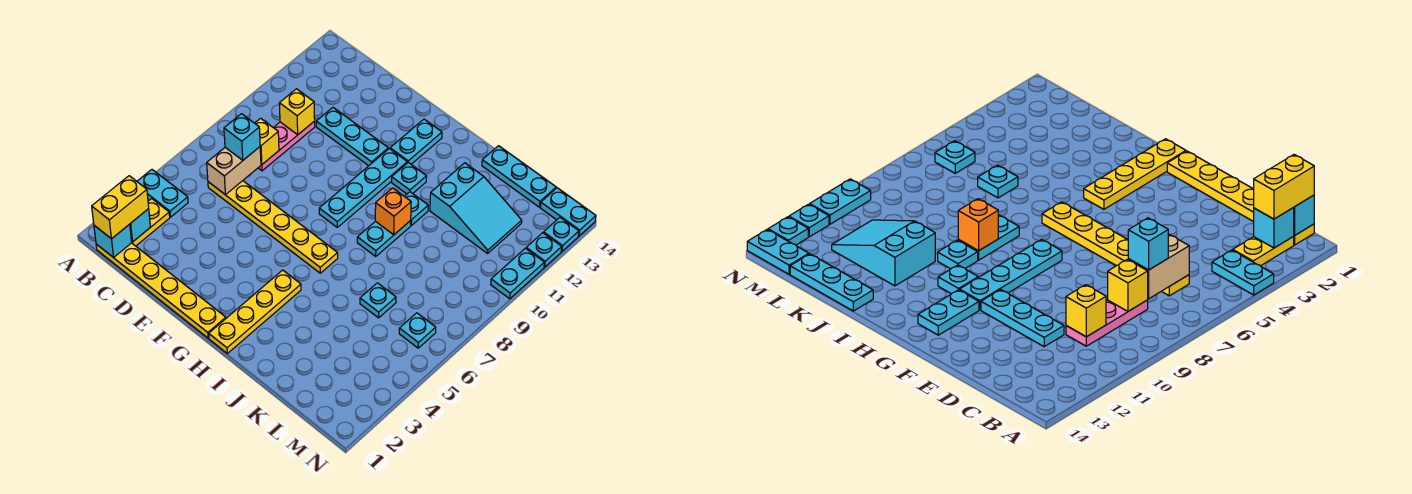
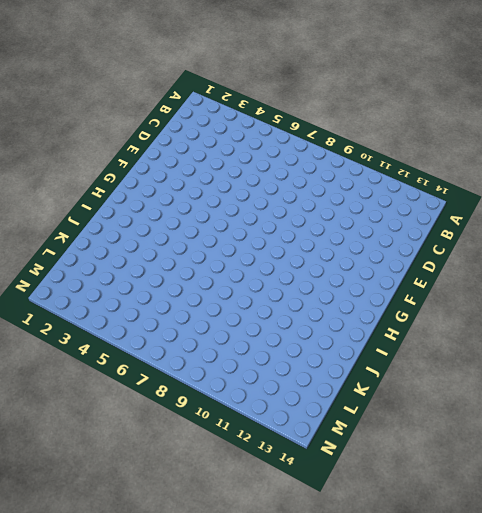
none -> cyan plate A4:B4 level 1
none -> yellow plate B1:G1 level 1
none -> yellow plate B2:B3 level 1

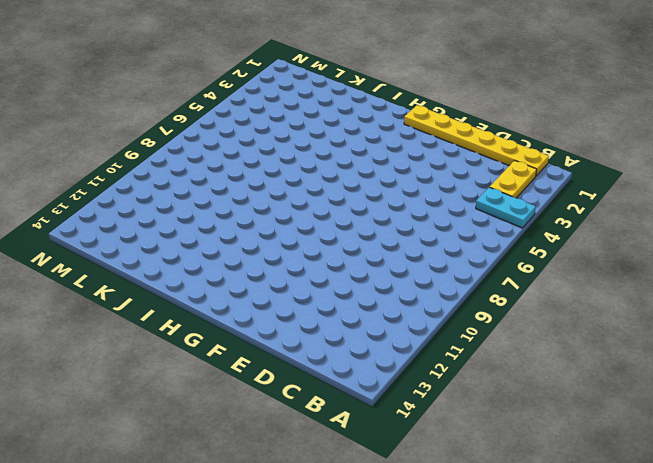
none -> yellow plate C6:H6 level 1
none -> pink plate C8:C10 level 1
none -> cyan plate D11:F11 level 1

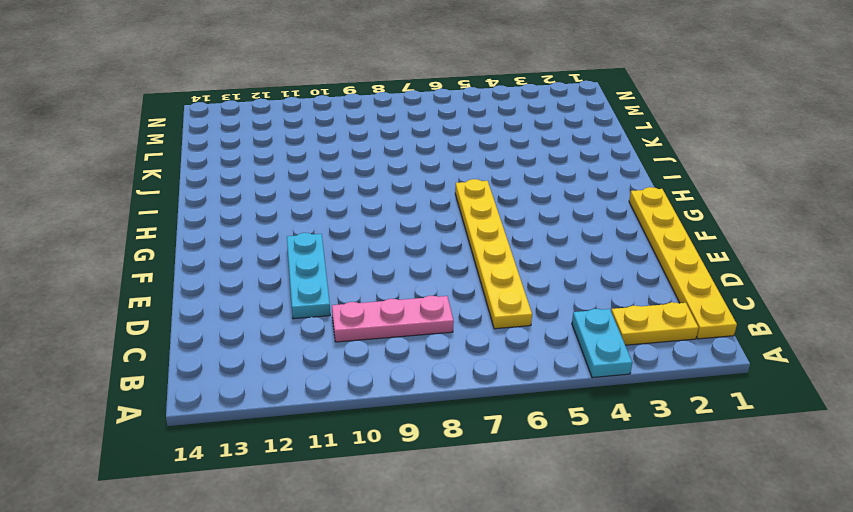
none -> cyan plate G8:G11 level 1
none -> cyan plate G12:G13 level 1
none -> yellow plate H1:H4 level 1

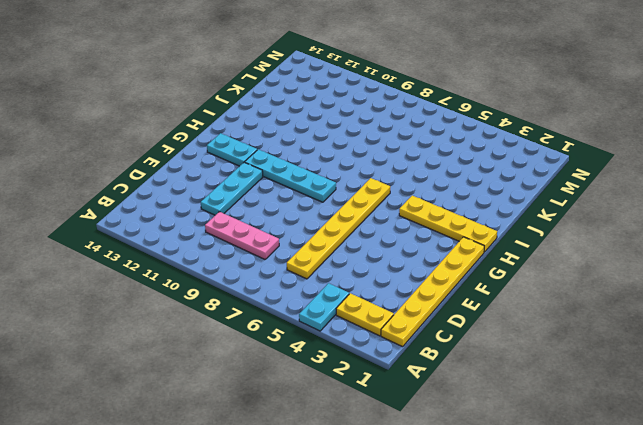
none -> cyan plate H11 level 1
none -> cyan plate I8:I9 level 1
none -> cyan plate I10 level 1

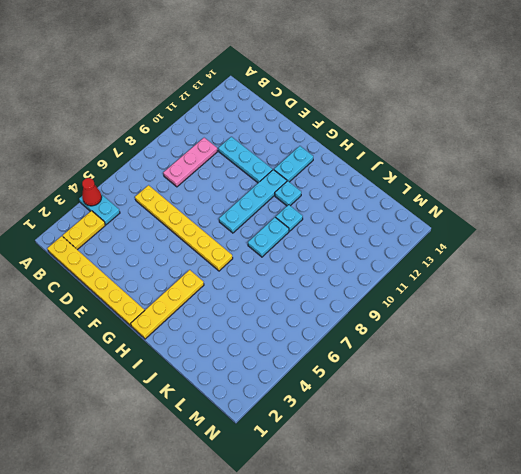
red cone A4 level 2 -> none
none -> cyan slope J11:L12 level 1 top J
none -> cyan plate J14:L14 level 1
none -> cyan plate K6 level 1

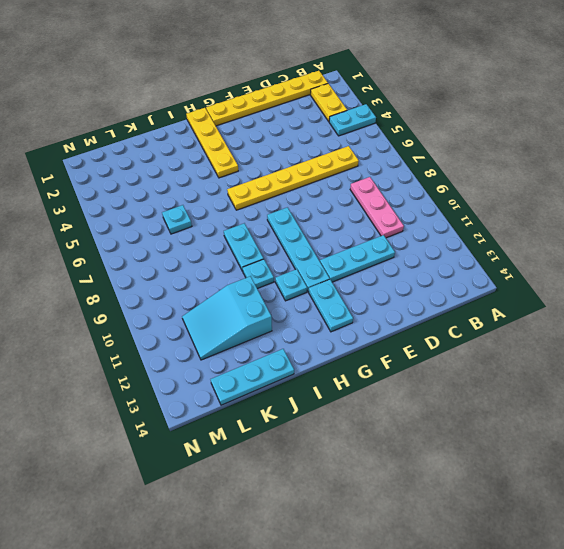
none -> cyan plate M6 level 1
none -> cyan plate M14:N14 level 1
none -> cyan plate N10:N11 level 1

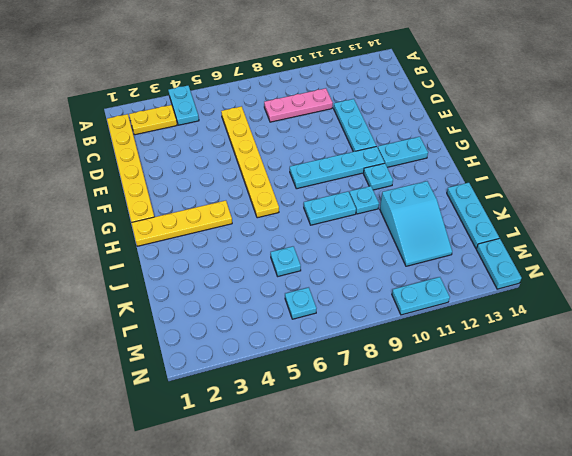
none -> cyan plate N12 level 1
none -> cyan plate N13 level 1
none -> cyan brick B1 level 2

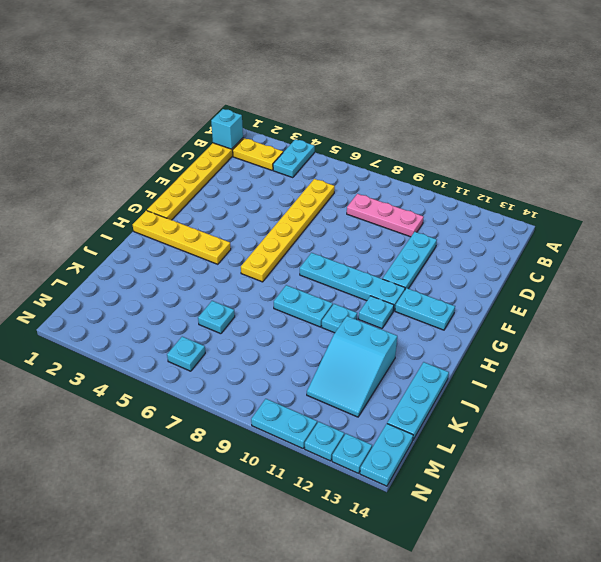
none -> cyan brick B2 level 2
none -> tan brick C6:C7 level 2
none -> yellow brick C8 level 2

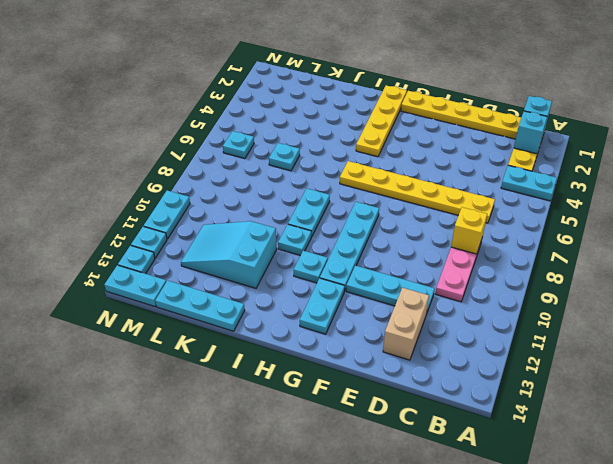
tan brick D12:D13 level 1 -> tan brick C6:C7 level 2
none -> yellow brick C10 level 2
none -> orange brick I9 level 2
none -> yellow brick B1:B2 level 3

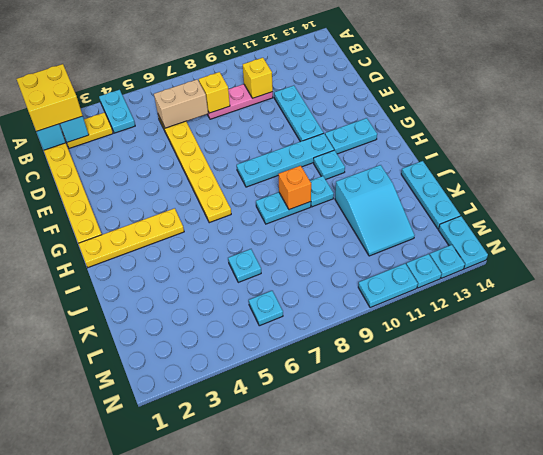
yellow brick A1:B2 level 3 -> yellow brick B1:B2 level 3
none -> cyan brick C7 level 3

